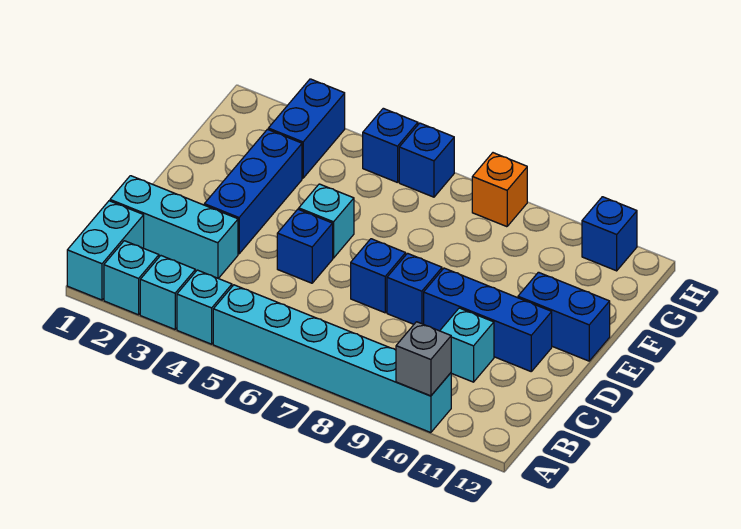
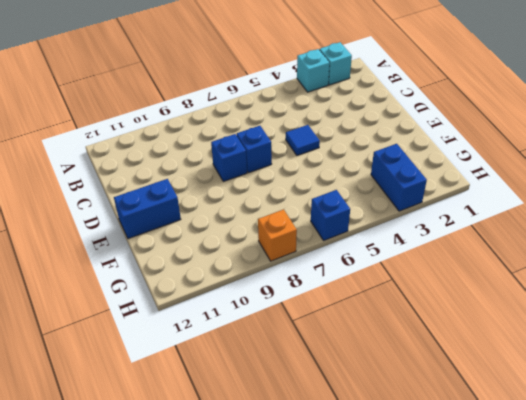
blue tile D5 level 1 -> blue brick D5 level 1
none -> cyan brick A1:B1 level 1
none -> cyan brick A4 level 1
none -> cyan brick A5:A10 level 1

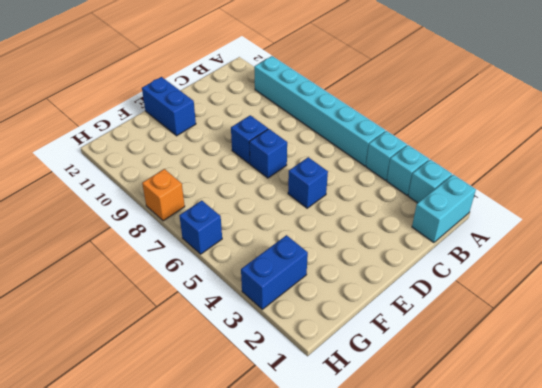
none -> cyan brick C1:C3 level 1
none -> cyan brick C10 level 1
none -> blue brick D3:F3 level 1

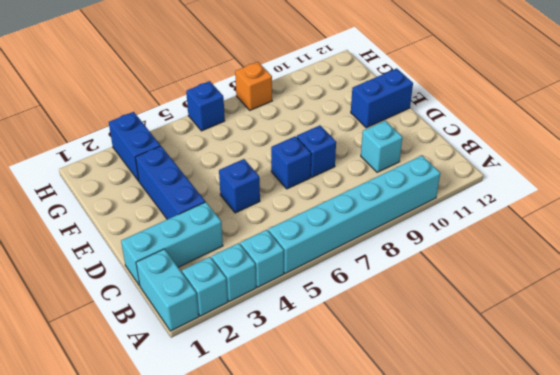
none -> blue brick D9:D11 level 1
none -> cyan brick E5 level 1
none -> blue brick H5 level 1

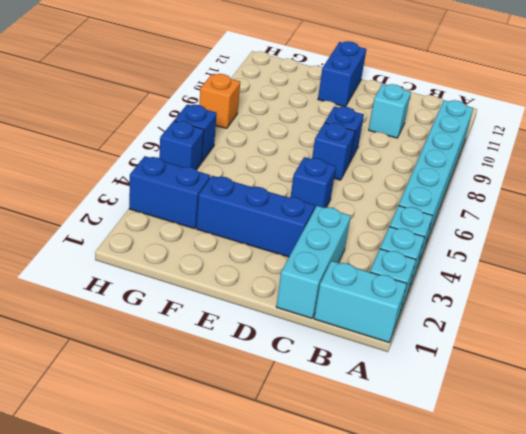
none -> blue brick D9:D11 level 1
none -> cyan brick E5 level 1
none -> blue brick H11 level 1

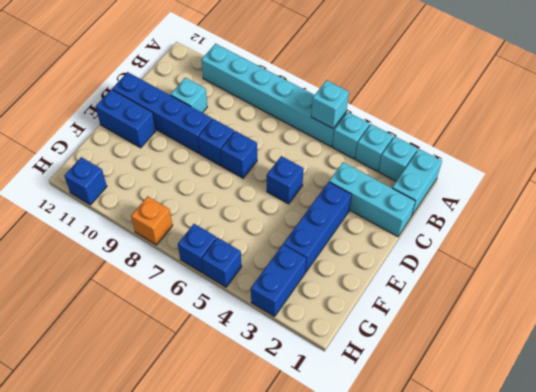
cyan brick A5 level 2 -> cyan brick E5 level 1
blue brick D9:D12 level 1 -> blue brick D9:D11 level 1
none -> grey brick A10 level 2

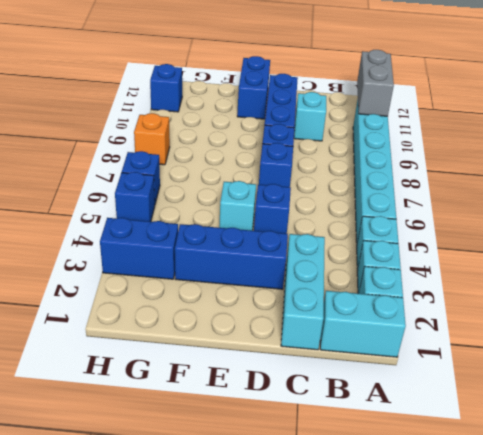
grey brick A10:A11 level 2 -> grey brick A10 level 2

